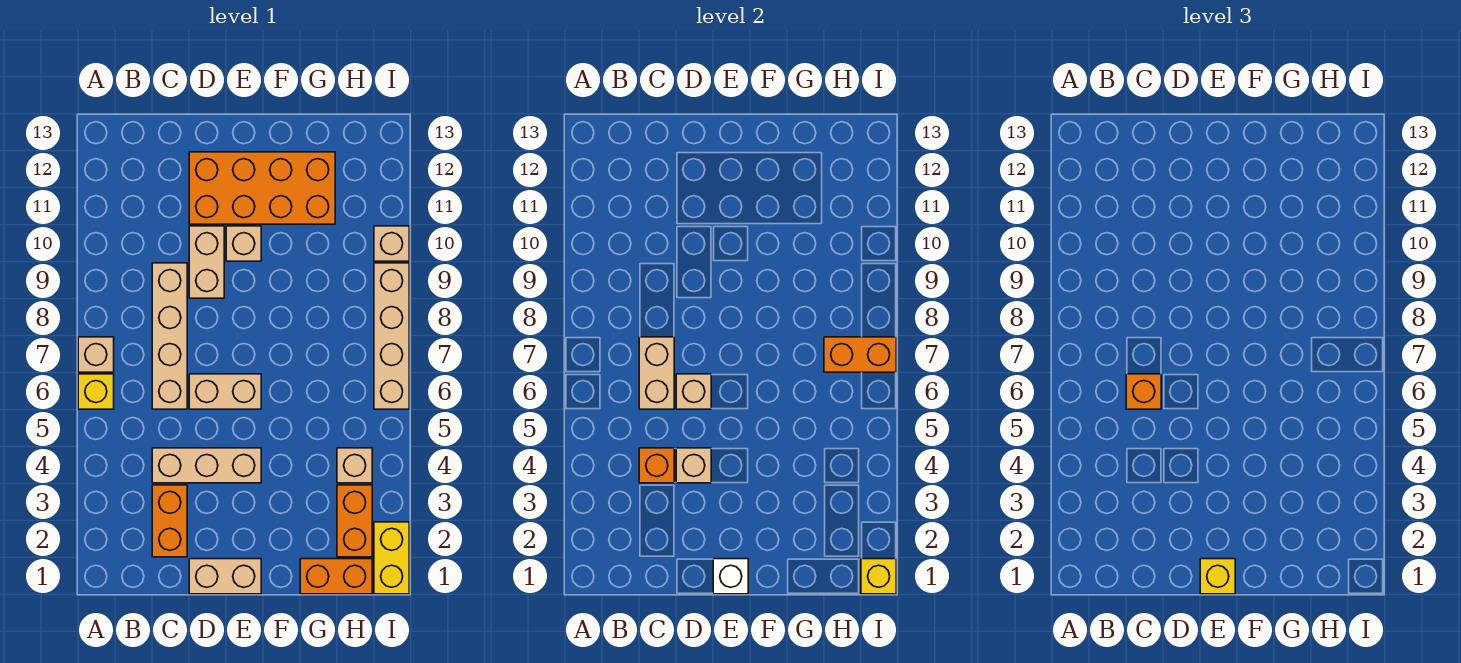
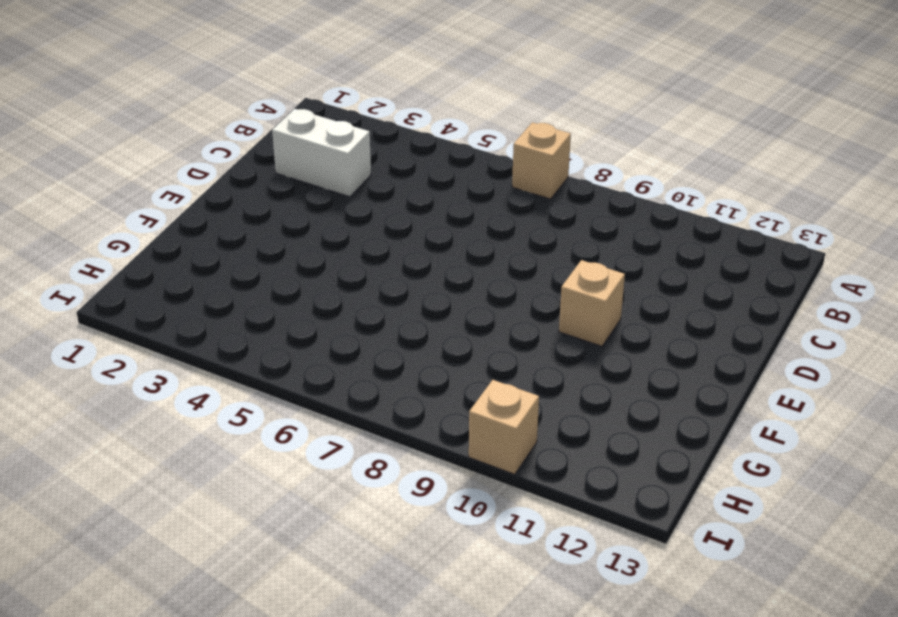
white brick C2:C3 level 1 -> orange brick C2:C3 level 1
none -> yellow brick A6 level 1
none -> tan brick C4:E4 level 1
none -> tan brick C6:C9 level 1

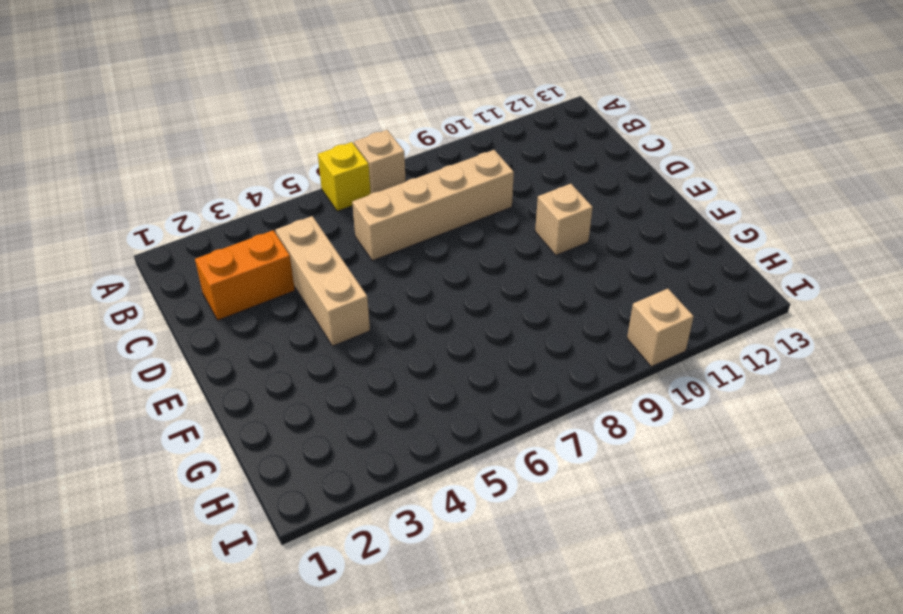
none -> tan brick D1:E1 level 1
none -> tan brick D6:E6 level 1
none -> tan brick D9:D10 level 1

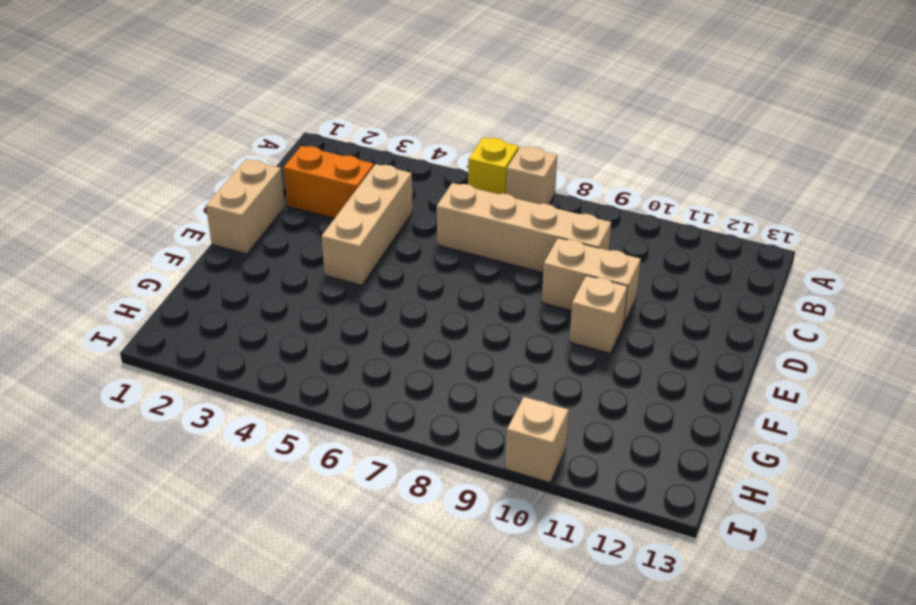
none -> tan brick D6:E6 level 1
none -> orange brick D11:G12 level 1
none -> orange brick G1:H1 level 1

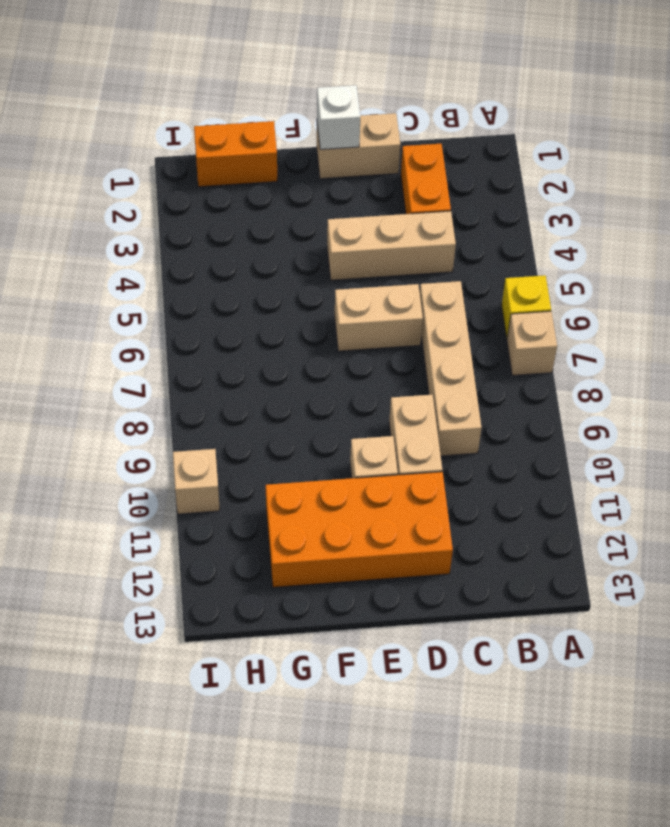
none -> orange brick H2:H3 level 1
none -> tan brick H4 level 1
none -> yellow brick I1:I2 level 1

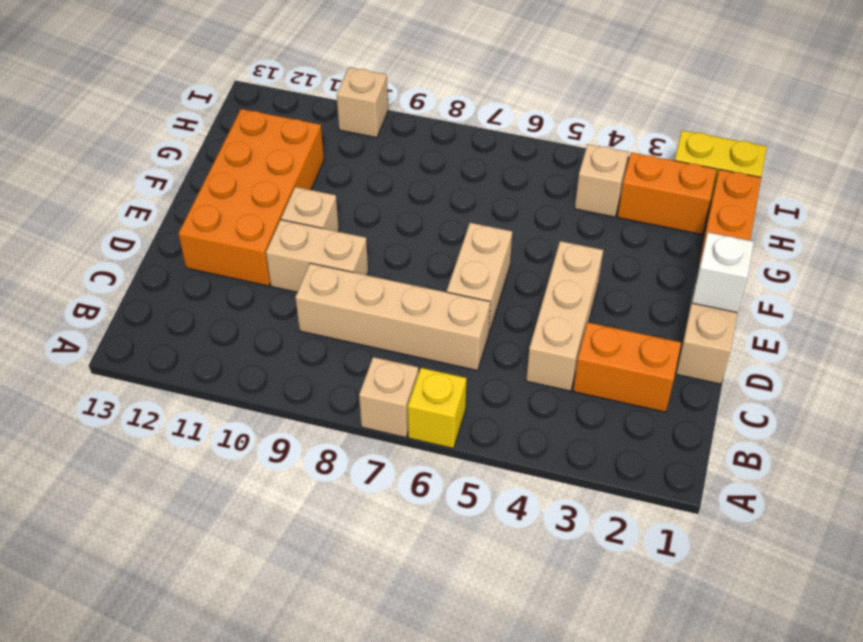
none -> tan brick I6:I9 level 1
none -> orange brick C4 level 2
none -> tan brick C6:C7 level 2

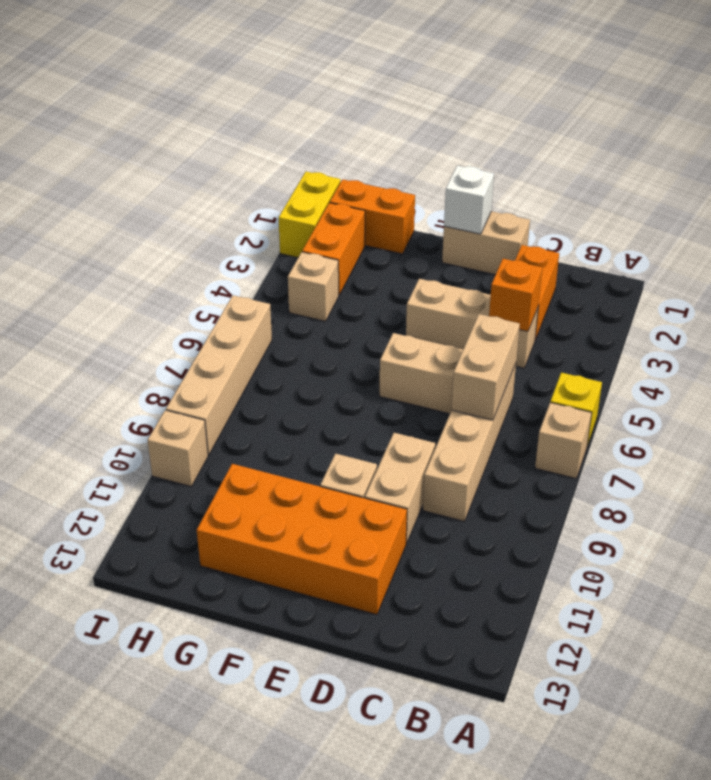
none -> tan brick D4 level 2
none -> tan brick D6 level 2
none -> orange brick H7:I7 level 2

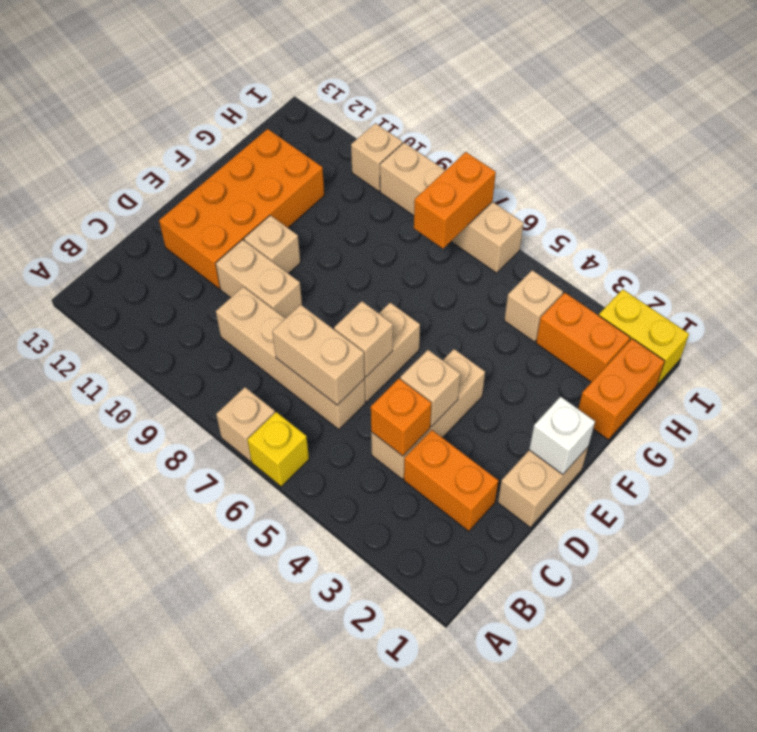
none -> yellow brick I1 level 2
none -> orange brick C6 level 3
none -> yellow brick E1 level 3

